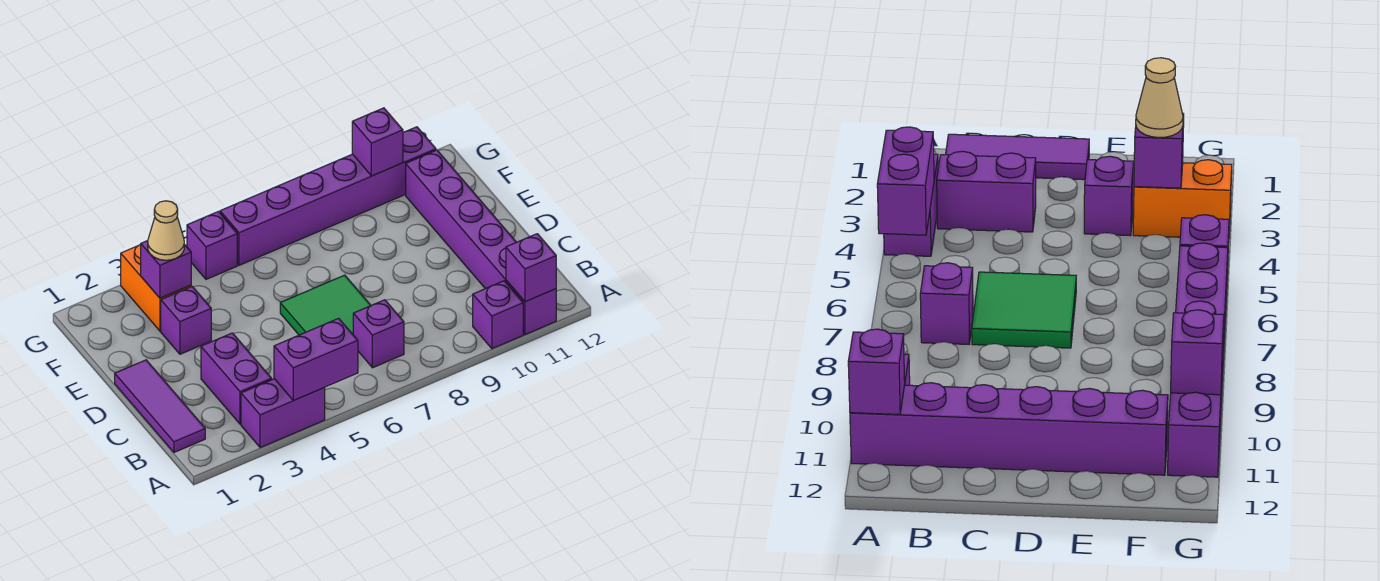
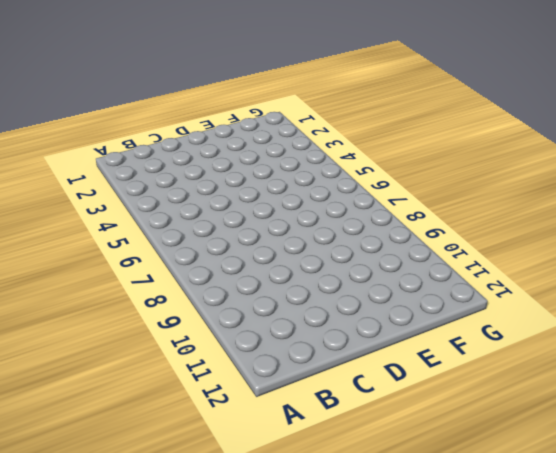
none -> purple brick A3:A4 level 1
none -> purple brick A10 level 1
none -> purple brick A11:F11 level 1

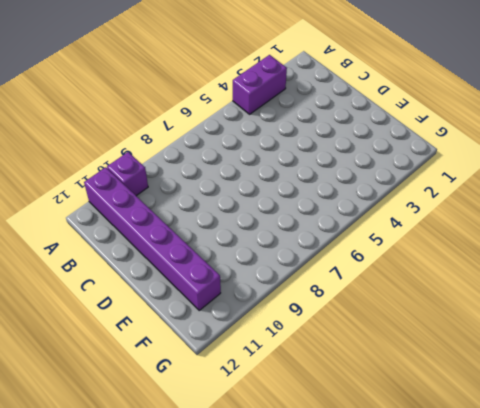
none -> purple tile B1:D1 level 1
none -> purple brick B3:C3 level 1
none -> purple brick B7 level 1

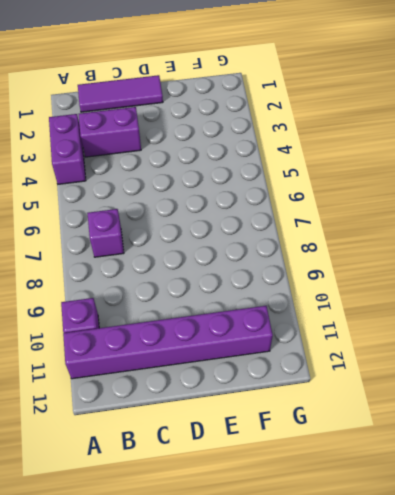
none -> green tile C6:D7 level 1
none -> purple brick E3 level 1
none -> orange brick F3:G3 level 1

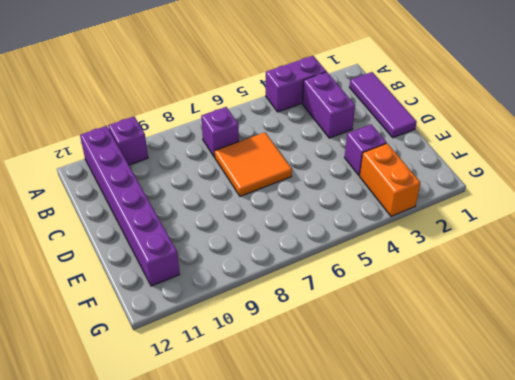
orange tile C6:D7 level 1 -> green tile C6:D7 level 1
none -> purple brick G5 level 1
none -> purple brick G6:G11 level 1
none -> purple brick A4:A5 level 2

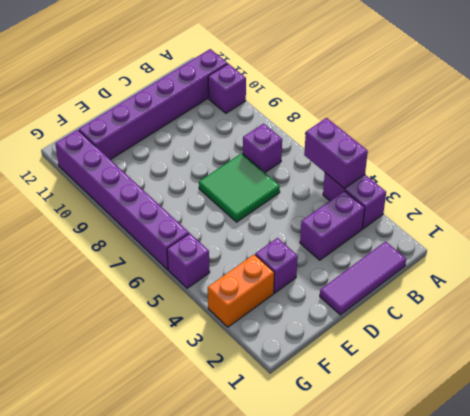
none -> purple brick A11 level 2
none -> purple brick F3 level 2
none -> purple brick G10 level 2

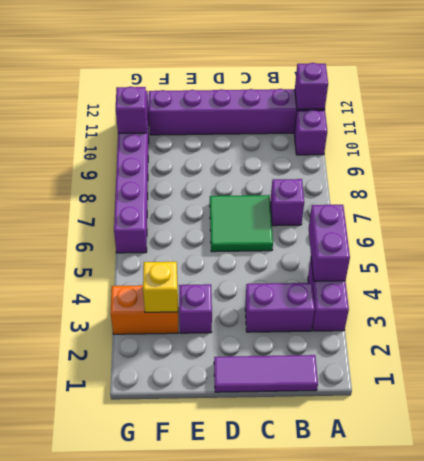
yellow brick F3 level 2 -> purple brick F3 level 2
none -> purple brick G5 level 1
none -> tan cone F3 level 3

